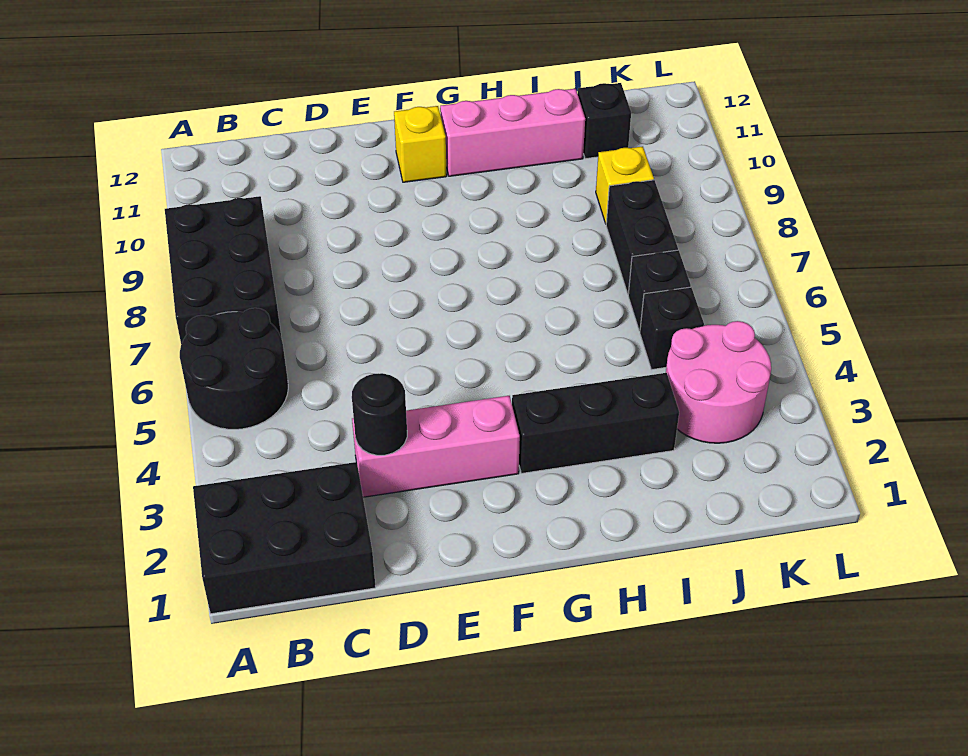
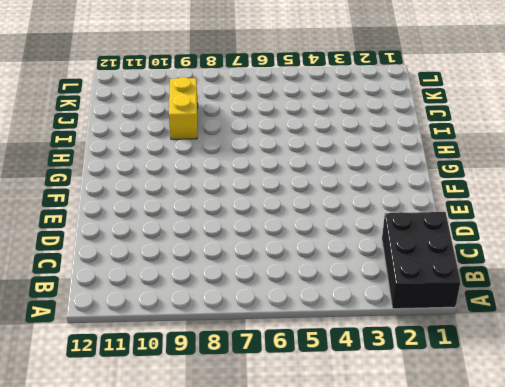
yellow brick I9:J9 level 1 -> yellow brick J9 level 1
none -> black round brick A5:B6 level 1
none -> black brick A7:B9 level 1
none -> pink brick D3:F3 level 1

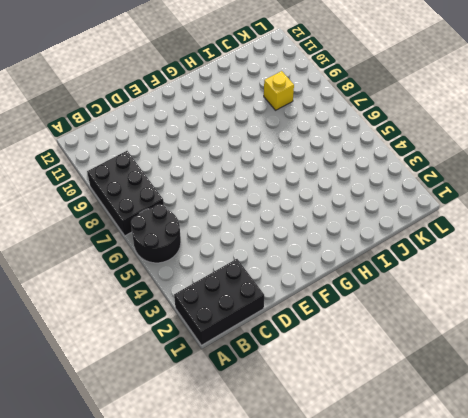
none -> pink brick D3:F3 level 1
none -> yellow brick F11 level 1
none -> black brick G3:I3 level 1

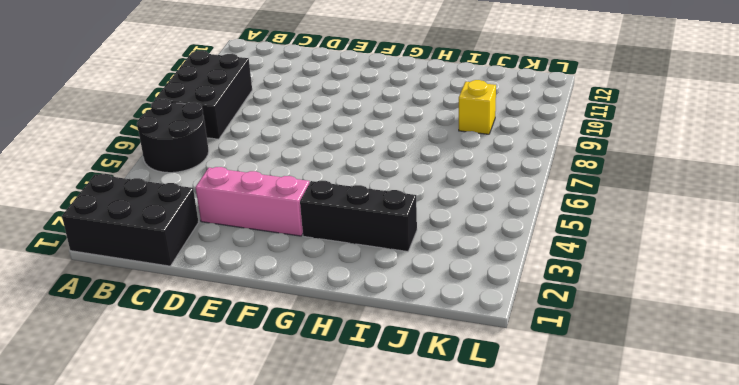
none -> yellow brick F11 level 1
none -> pink brick G11:I11 level 1
none -> pink round brick J3:K4 level 1

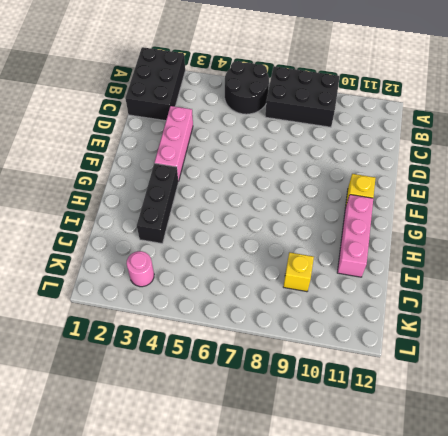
pink round brick K3 level 1 -> pink round brick J3:K4 level 1
none -> black brick J5 level 1
none -> black brick J6 level 1
none -> black brick J7:J8 level 1

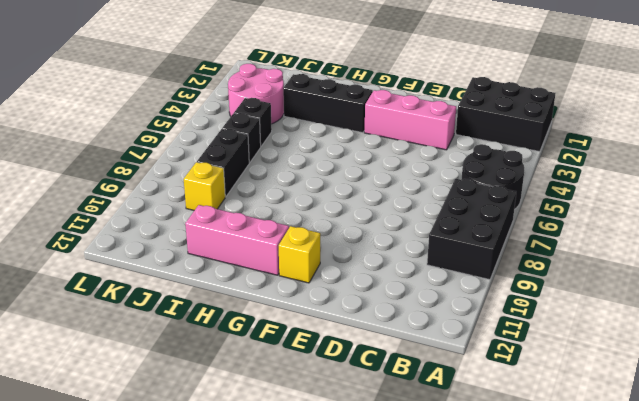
none -> black brick J11 level 1
none -> black round brick D3 level 2

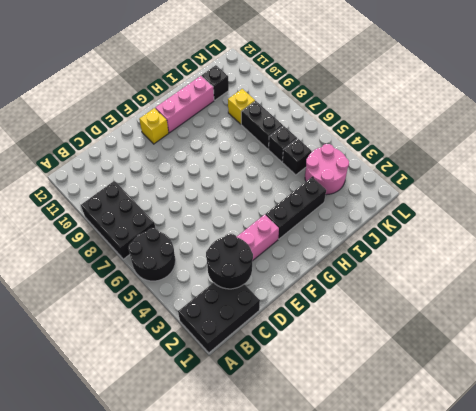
black round brick C2:D3 level 2 -> black round brick D3 level 2

